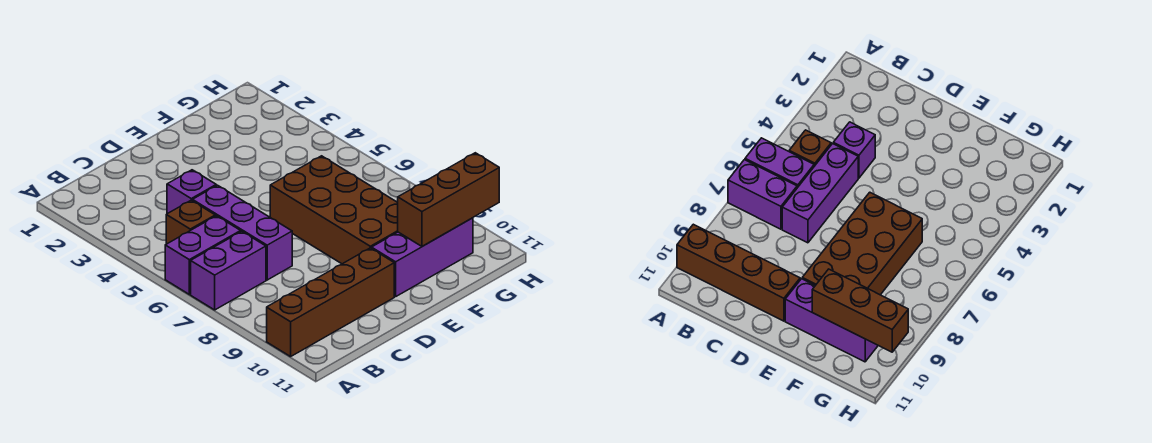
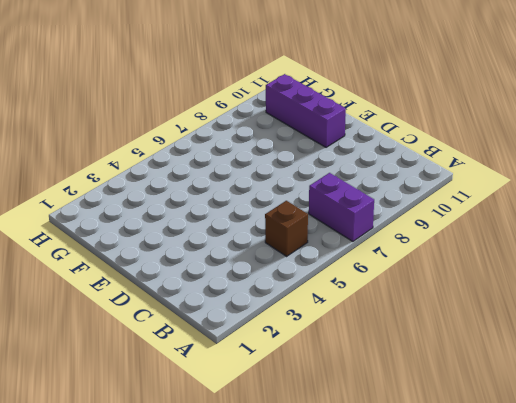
none -> purple brick A6:B6 level 1
none -> brown brick A10:D10 level 1

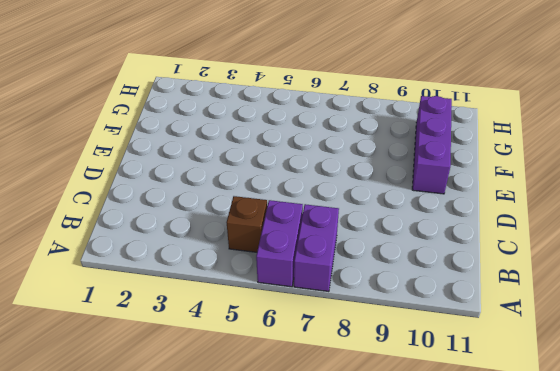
none -> brown brick A10:D10 level 1
none -> purple brick C4 level 1

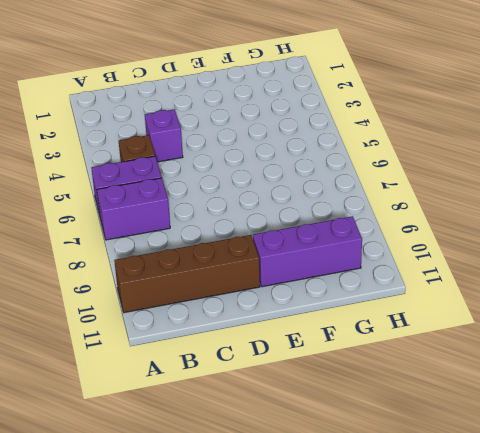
none -> purple brick C5:C7 level 1
none -> brown brick E6:F9 level 1

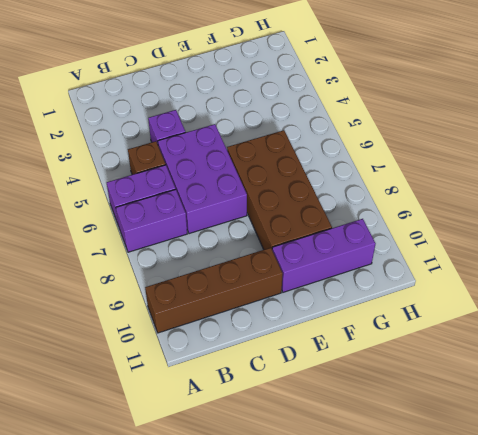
purple brick C5:D7 level 1 -> purple brick C5:C7 level 1
none -> brown brick F10:H10 level 2

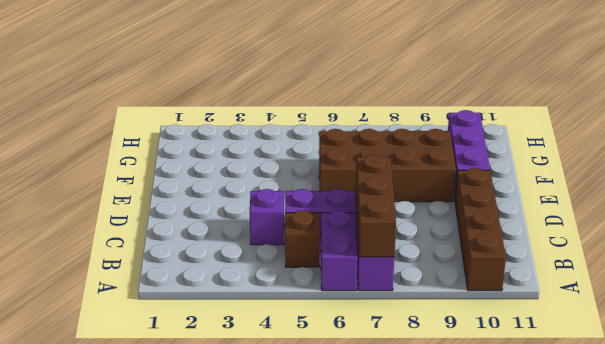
brown brick A7:C7 level 2 -> brown brick F10:H10 level 2

